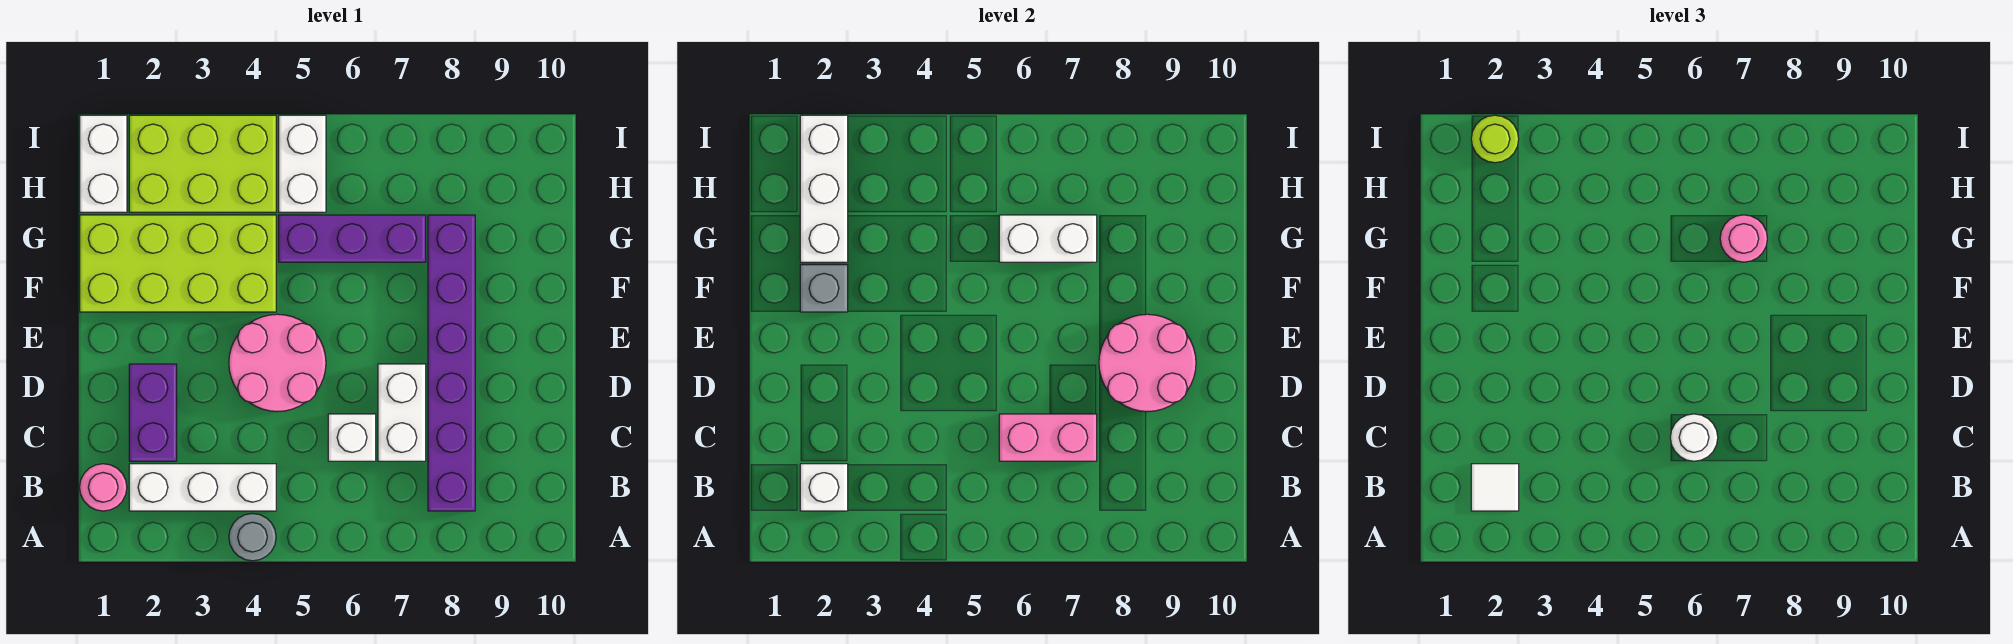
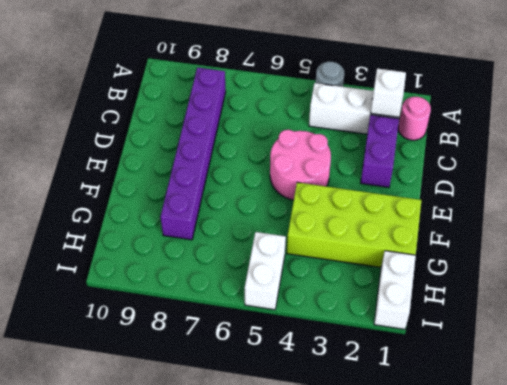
none -> white brick C6 level 1
none -> white brick C7:D7 level 1
none -> purple brick G5:G7 level 1

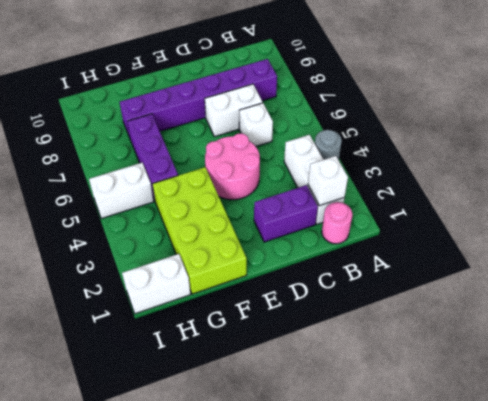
none -> lime brick H2:I4 level 1
none -> pink brick C6:C7 level 2
none -> pink round brick D8:E9 level 2

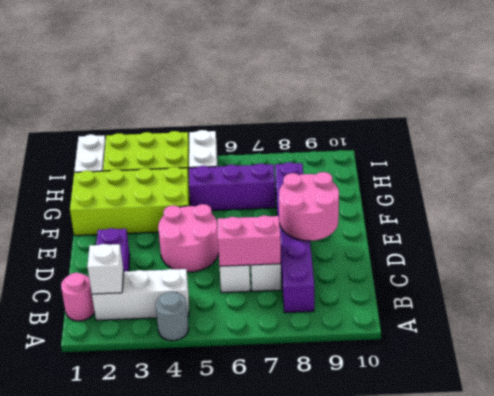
none -> grey brick F2 level 2
none -> white brick G2:I2 level 2
none -> white brick G6:G7 level 2

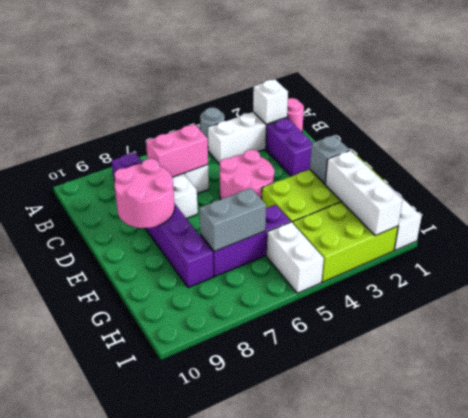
grey brick G6:G7 level 2 -> white brick G6:G7 level 2
none -> white tile B2 level 3
none -> white round brick C6 level 3
none -> pink round brick G7 level 3

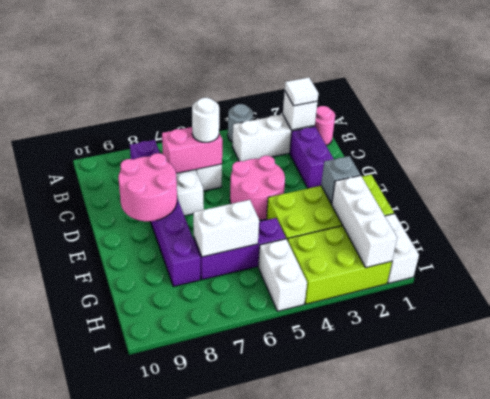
none -> pink round brick G7 level 3
none -> lime round brick I2 level 3

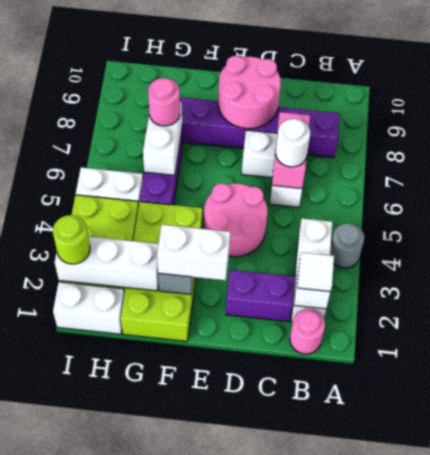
white brick E2:F2 level 3 -> none

